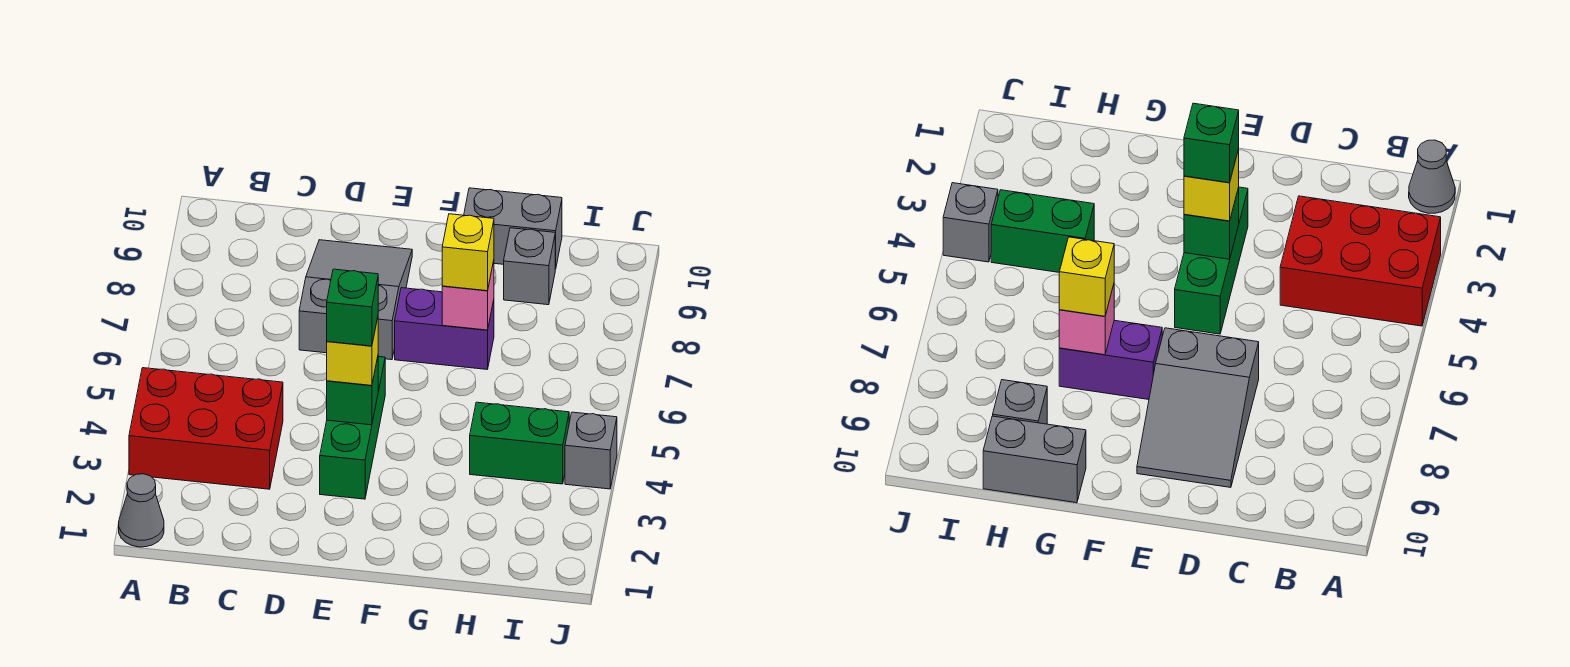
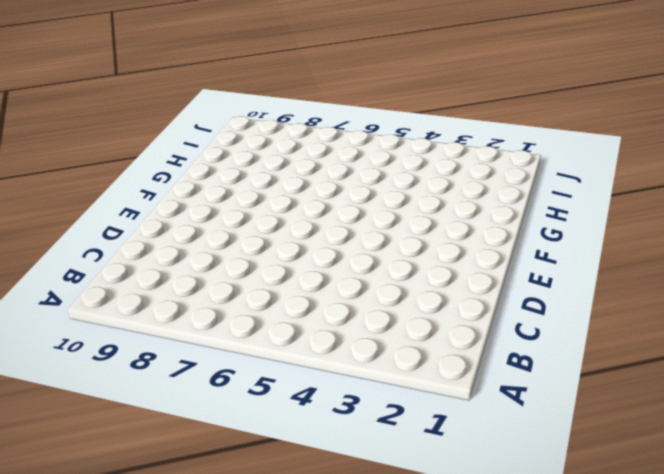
none -> grey cone A1 level 1
none -> red brick A3:C4 level 1
none -> grey slope D7:E9 level 1 top 7

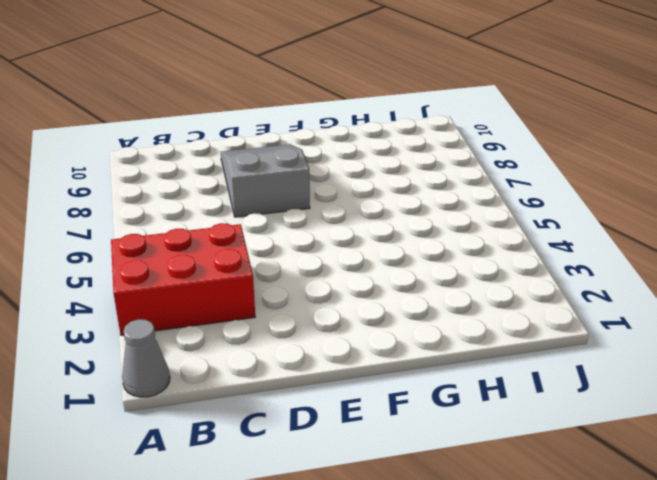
none -> green brick E3:E5 level 1
none -> purple brick F7:G7 level 1
none -> grey brick G10:H10 level 1

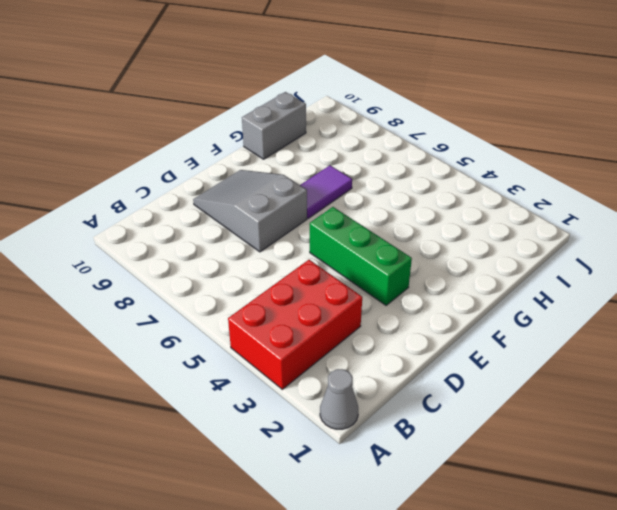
purple tile F7:G7 level 1 -> purple brick F7:G7 level 1
none -> green brick H4:I4 level 1
none -> grey brick H9 level 1
none -> grey brick J4 level 1

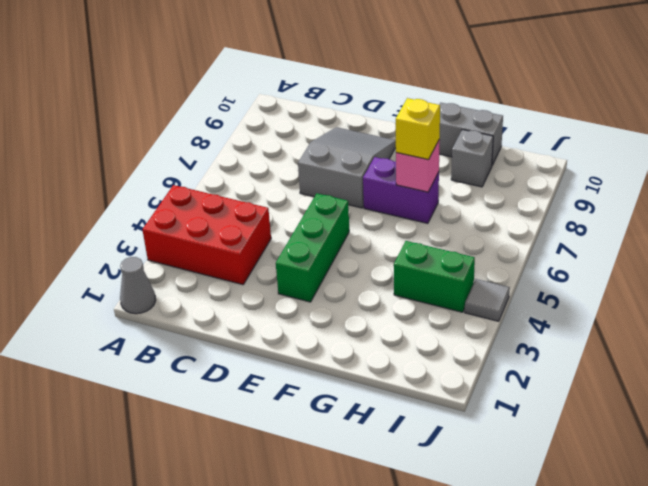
grey tile J4 level 1 -> grey brick J4 level 1
none -> green brick E4 level 2
none -> yellow brick E4 level 3
none -> green brick E4 level 4

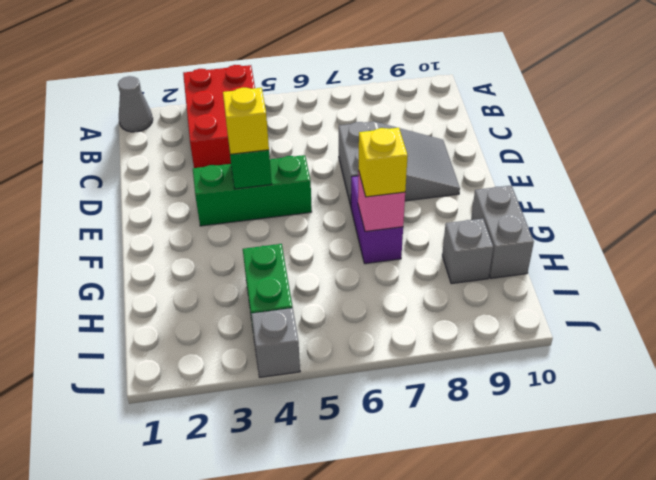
none -> green brick E4 level 4

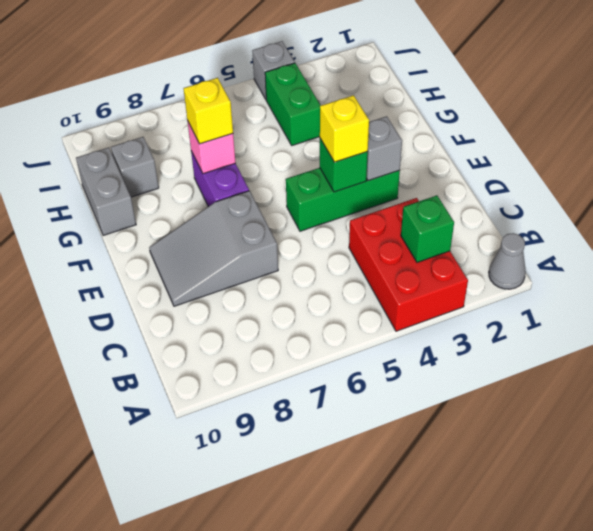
green brick B3 level 2 -> green brick E4 level 4
grey brick E3 level 2 -> none

